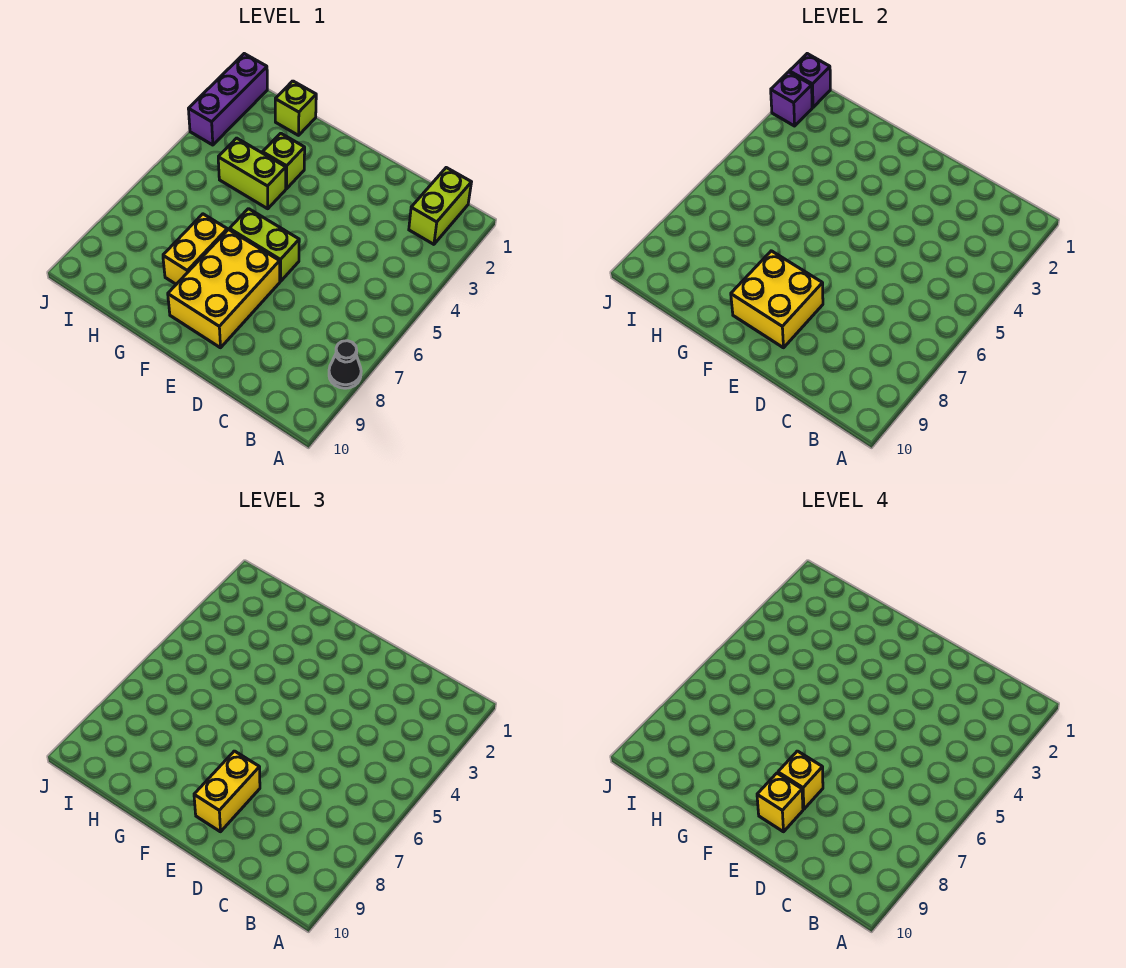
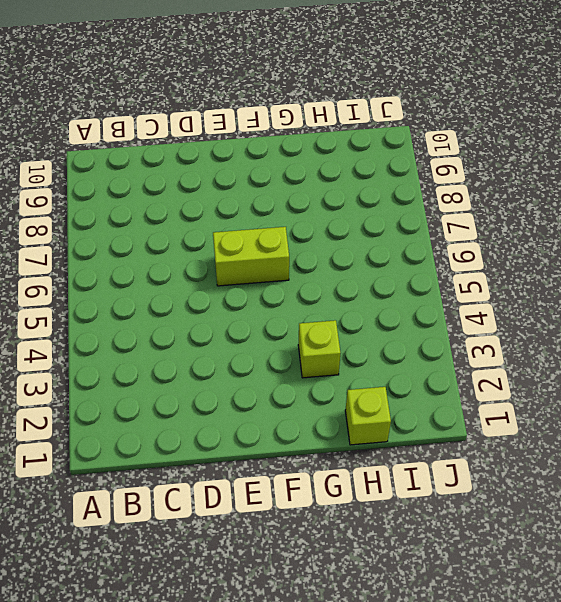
none -> black cone A8 level 1
none -> lime brick B1:B2 level 1
none -> yellow brick E7:F9 level 1

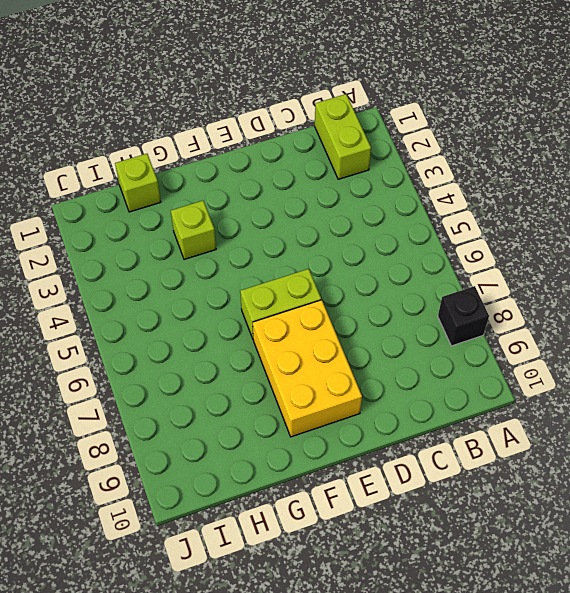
black brick A8 level 1 -> black cone A8 level 1
none -> lime brick G4:H4 level 1
none -> yellow brick G7:G8 level 1
none -> purple brick J1:J3 level 1

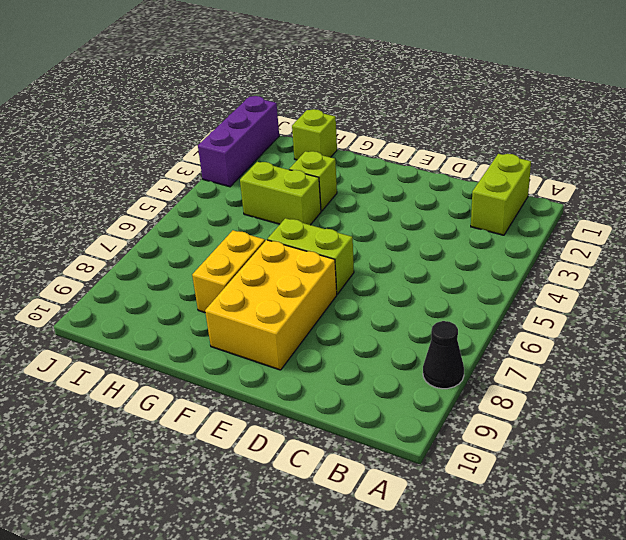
none -> yellow brick E8:F9 level 2
none -> purple brick J1 level 2
none -> purple brick J2 level 2

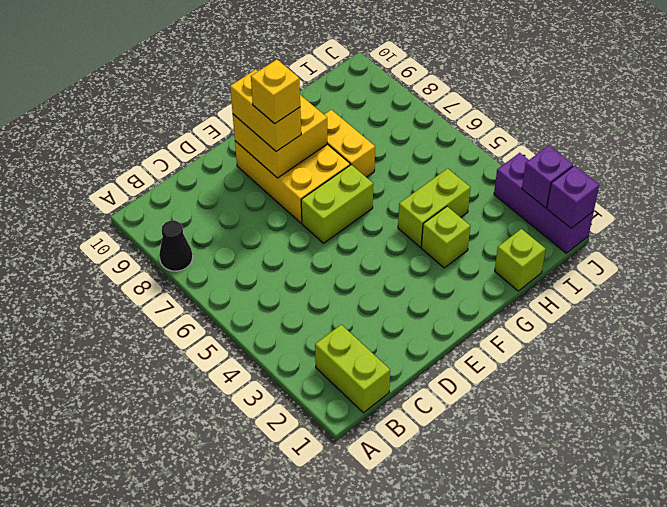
none -> yellow brick E9 level 4

